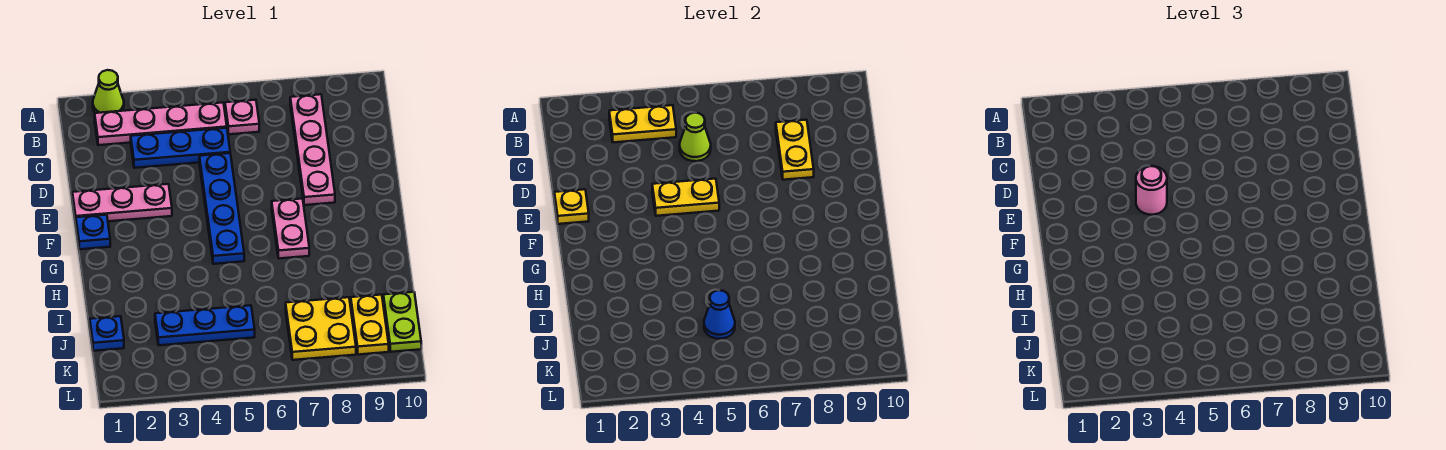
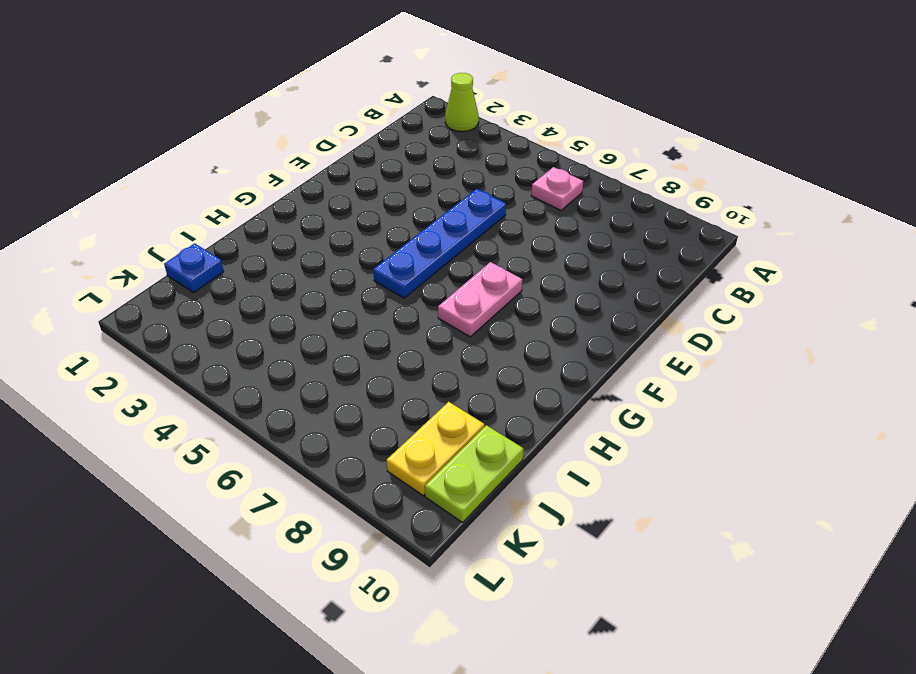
none -> pink plate B2:B5 level 1
none -> pink plate B8:E8 level 1
none -> blue plate C3:C5 level 1

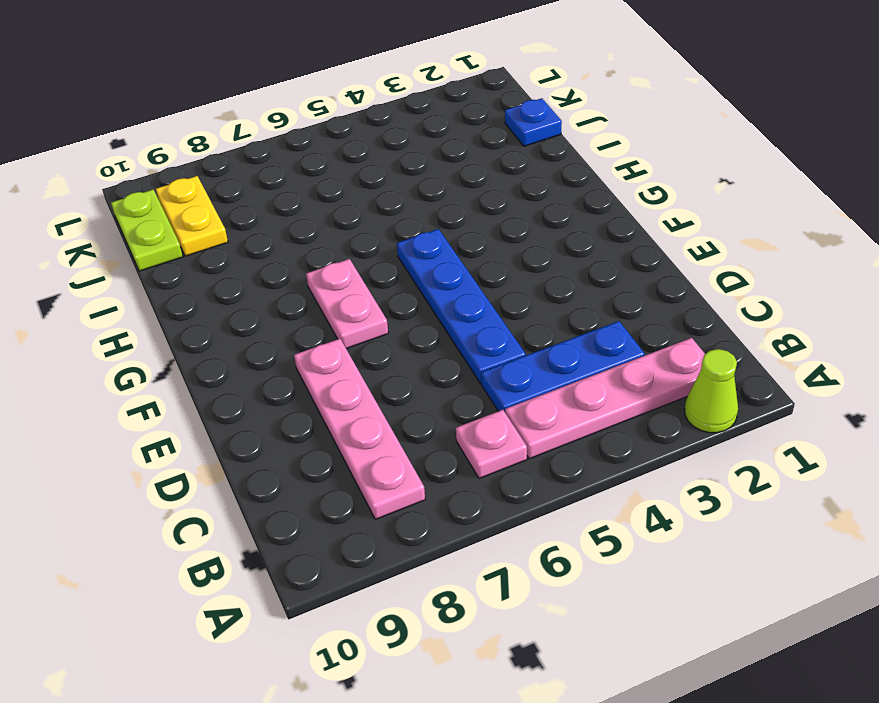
none -> pink plate E1:E3 level 1
none -> blue plate F1 level 1
none -> blue plate J3:J5 level 1

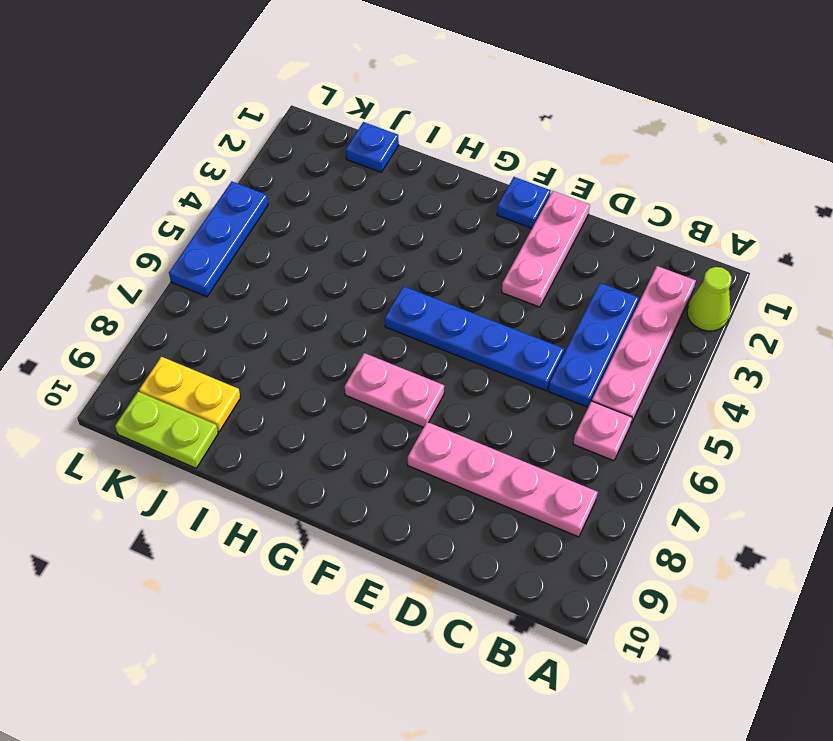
blue plate L4:L6 level 1 -> blue plate J3:J5 level 1
none -> yellow plate J7:K8 level 1
none -> yellow plate B3:B4 level 2
none -> lime cone C5 level 2

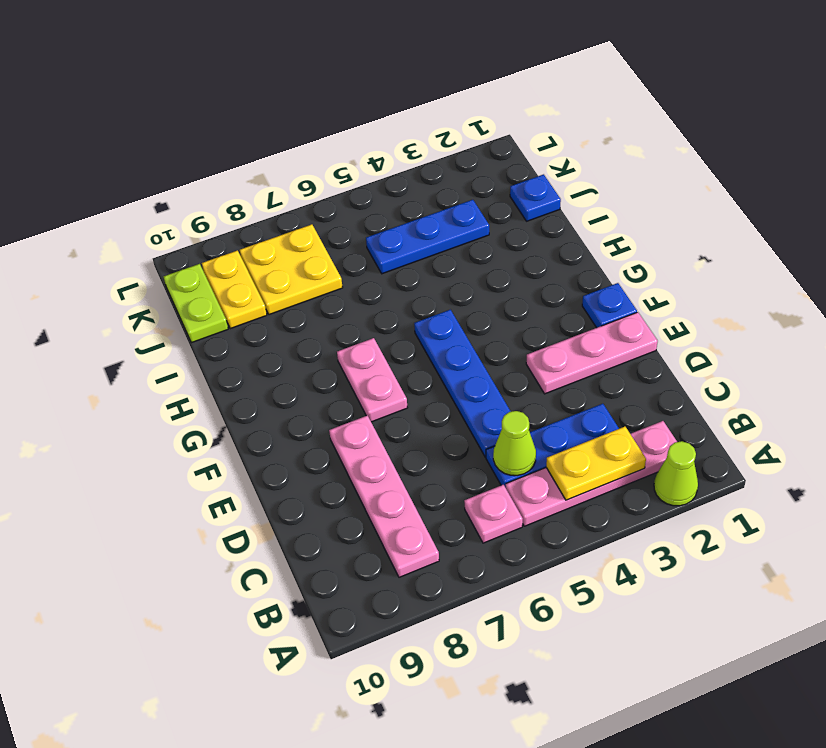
none -> yellow plate C8:D8 level 2
none -> yellow plate E1 level 2
none -> yellow plate E4:E5 level 2

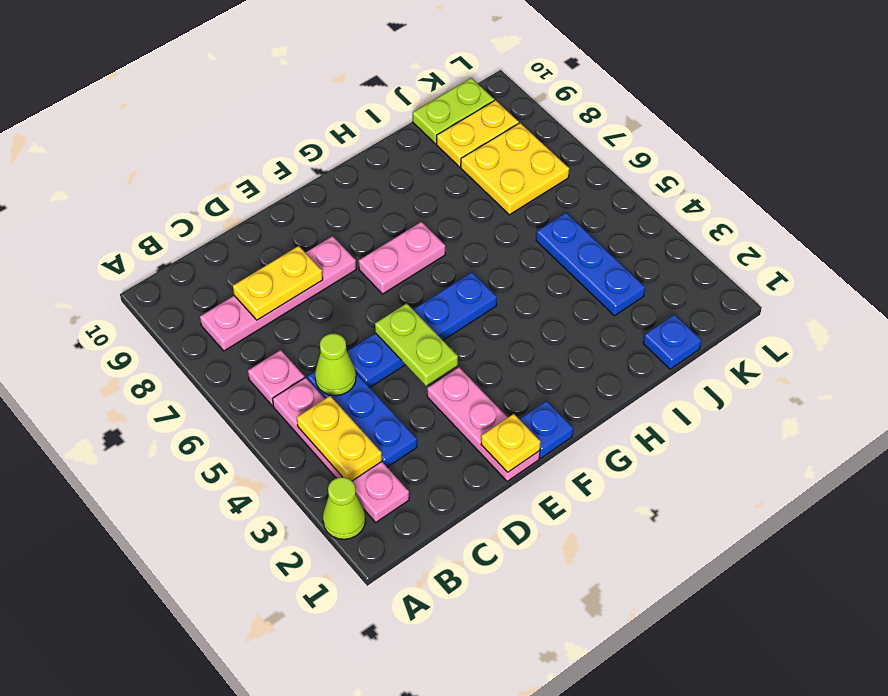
lime plate E4:E5 level 2 -> yellow plate E4:E5 level 2
none -> blue cone J5 level 2
none -> pink round brick E4 level 3

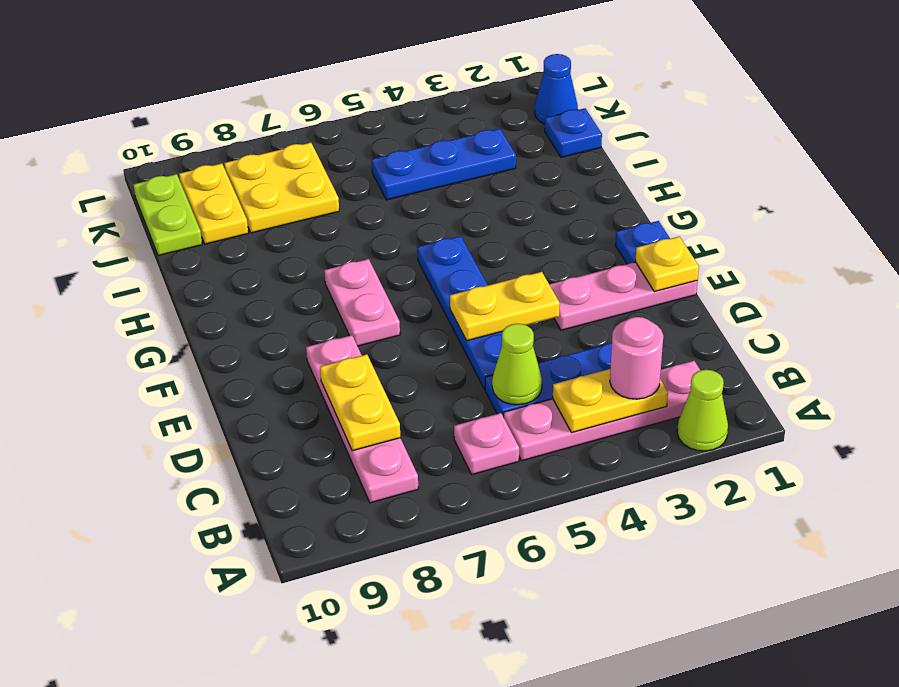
pink round brick B3 level 3 -> pink round brick E4 level 3
blue cone K1 level 1 -> blue cone J5 level 2

